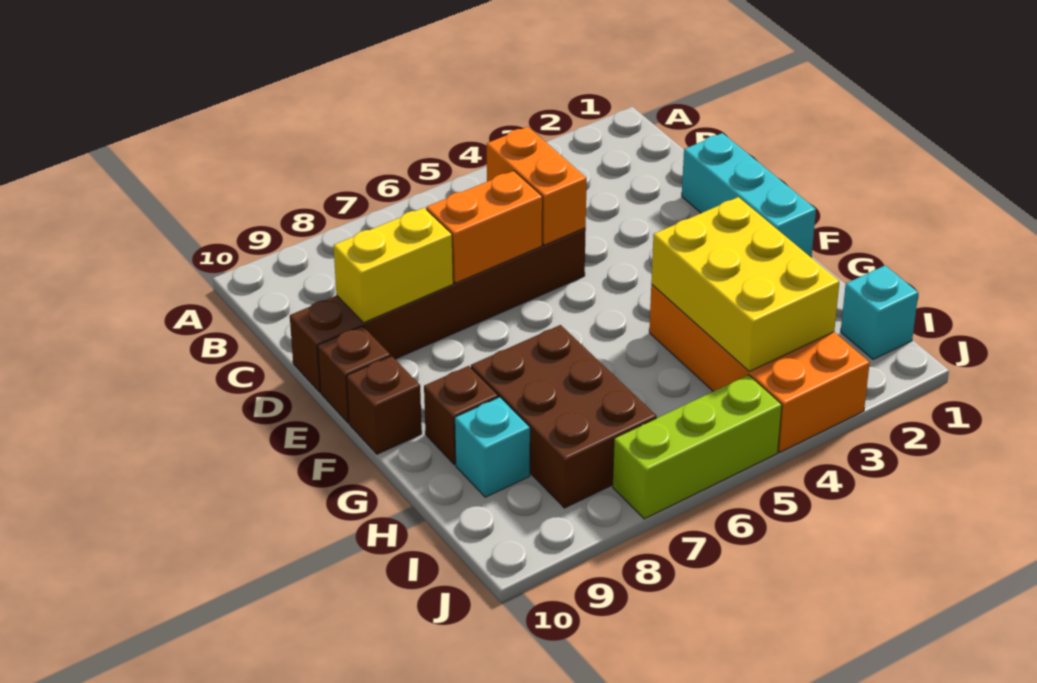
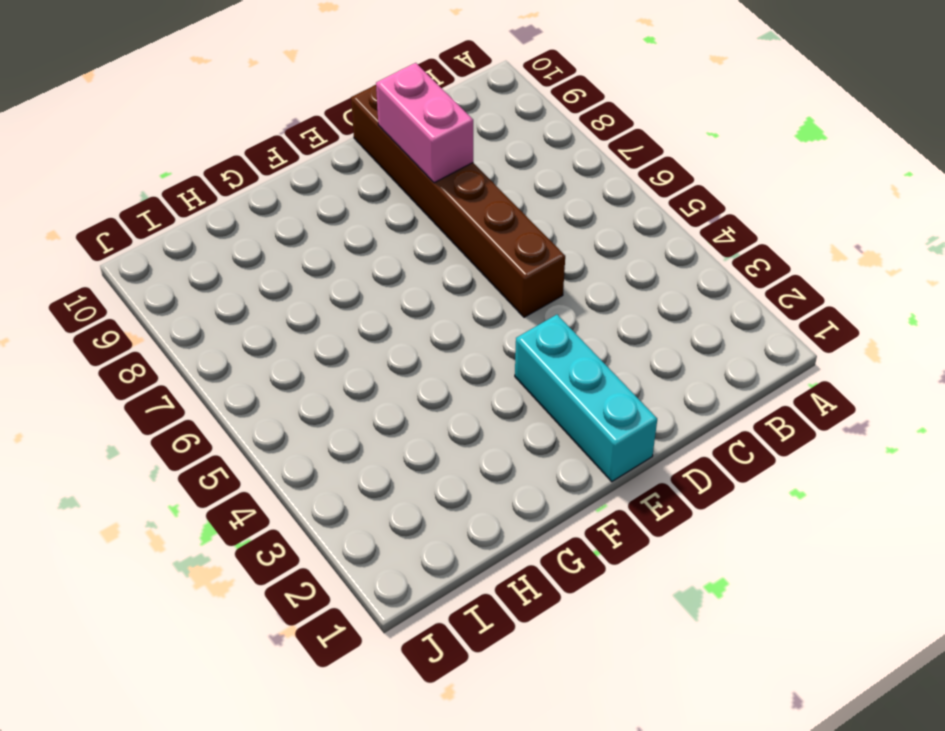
pink brick D8:D9 level 2 -> yellow brick D8:D9 level 2
cyan brick E1:E3 level 1 -> cyan brick D1:F1 level 1
none -> brown brick E10 level 1
none -> brown brick F10 level 1
none -> orange brick G3:J4 level 1

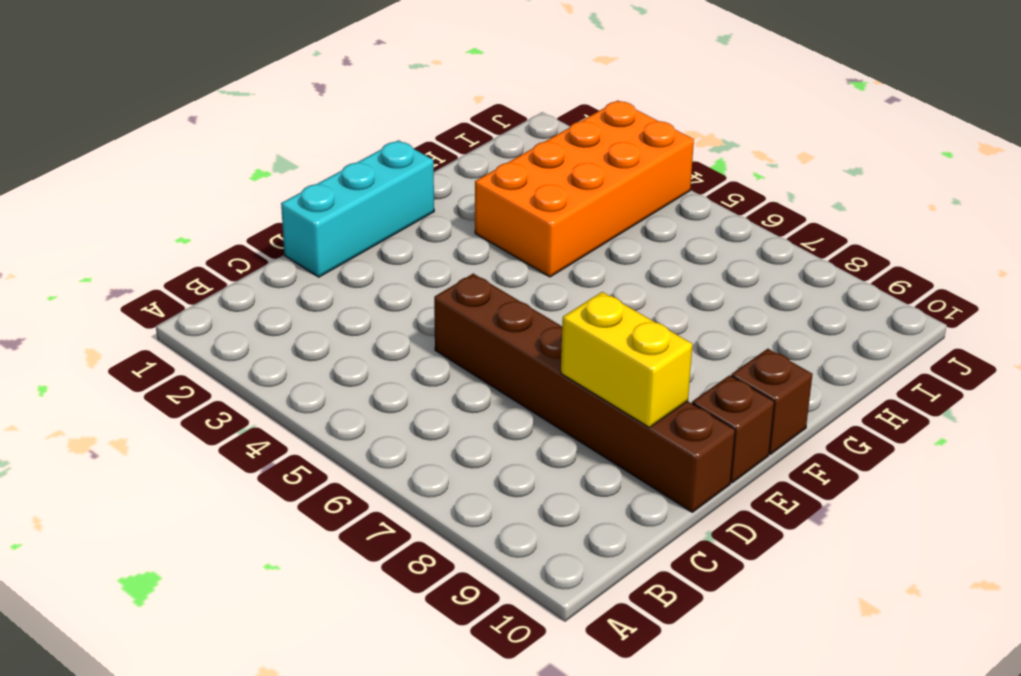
none -> brown brick G7:I8 level 1
none -> brown brick G9 level 1
none -> cyan brick H9 level 1

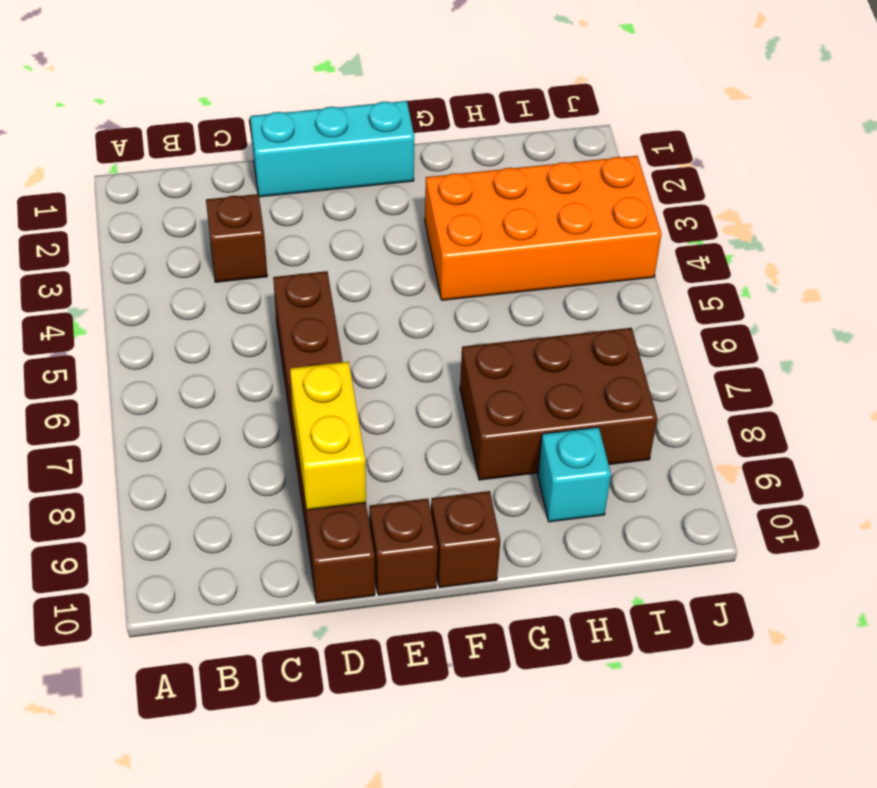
brown brick C3 level 1 -> brown brick G9 level 1
none -> cyan brick I1 level 1
none -> lime brick J5:J7 level 1
none -> orange brick C5:D5 level 2

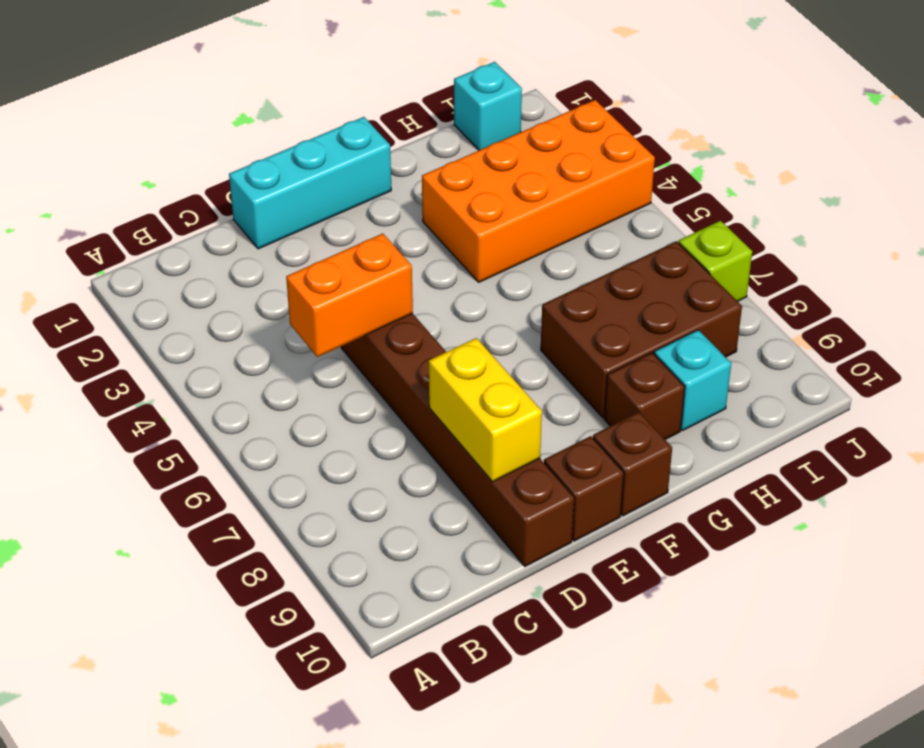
lime brick J7 level 1 -> lime brick J5:J7 level 1
none -> orange brick D6:D7 level 2
none -> yellow brick G3:I4 level 2

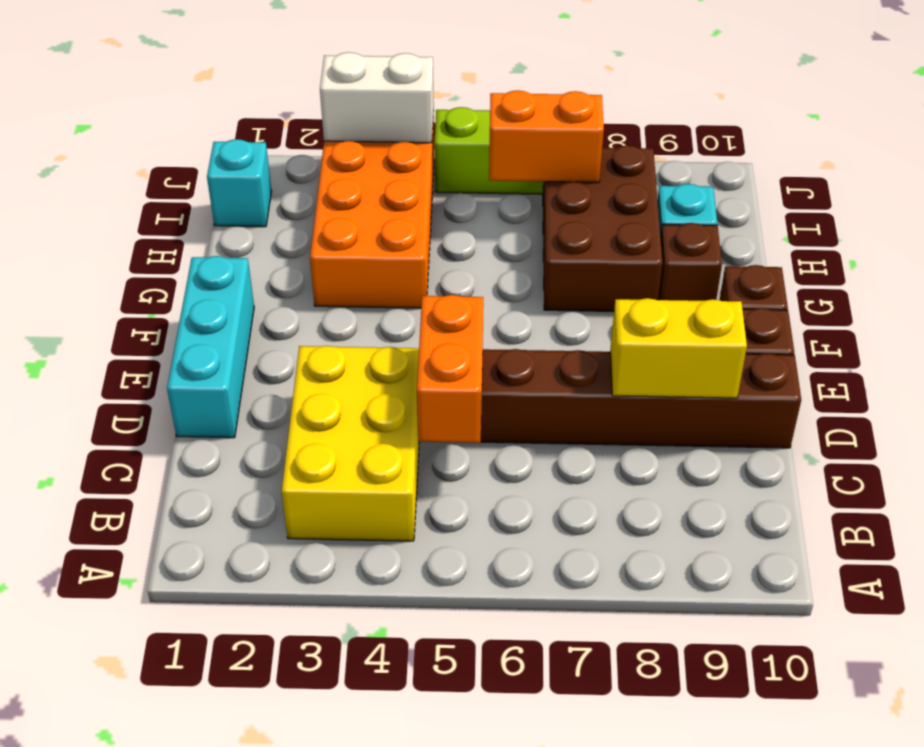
yellow brick B3:D4 level 1 -> yellow brick G3:I4 level 2
orange brick I6:I7 level 2 -> orange brick D6:D7 level 2
white brick J3:J4 level 2 -> none

